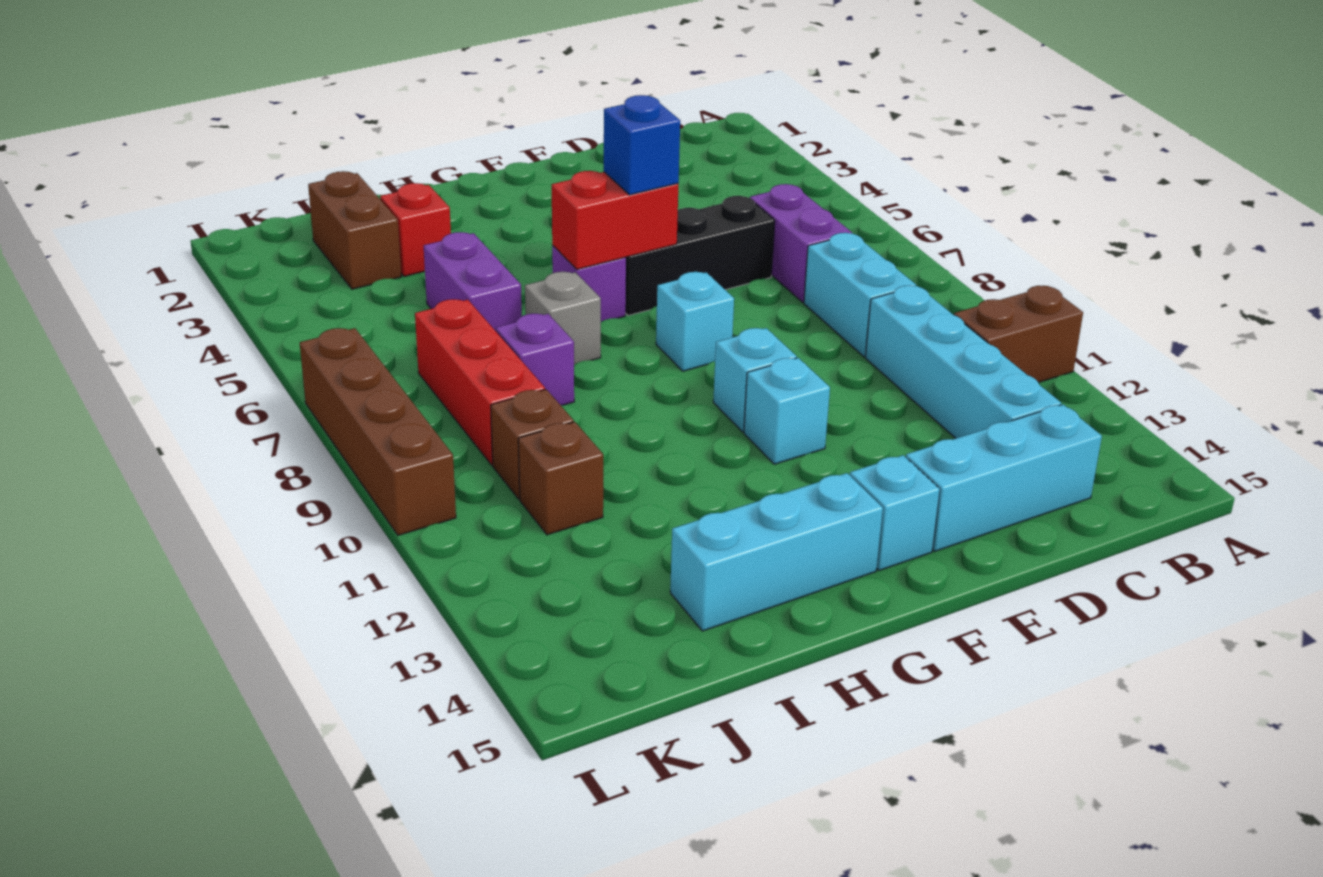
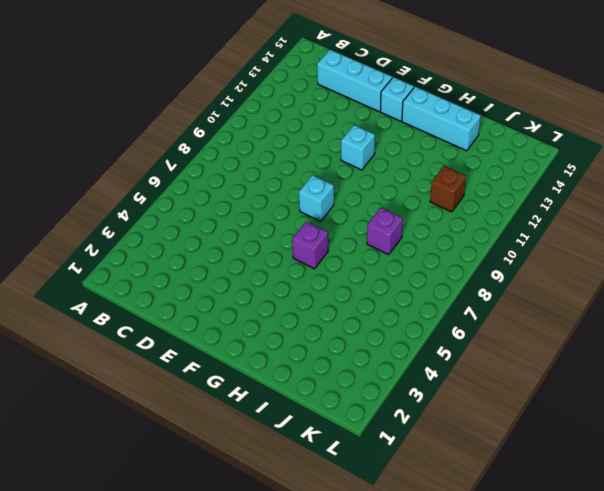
none -> brown brick A11:B11 level 1
none -> purple brick C6:C7 level 1
none -> cyan brick C8:C9 level 1

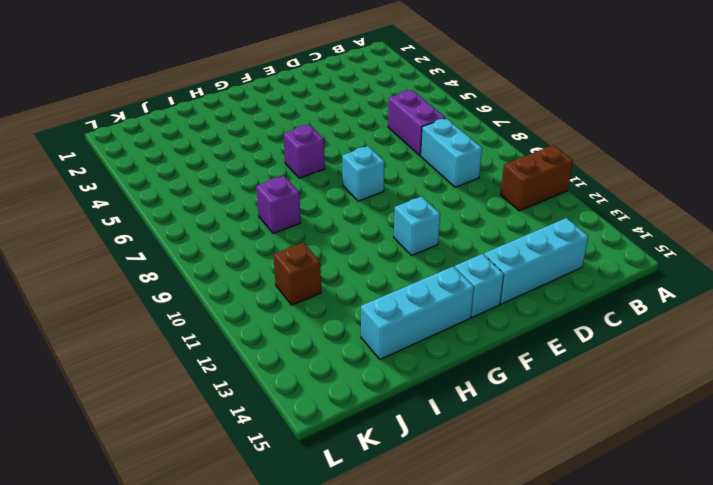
none -> cyan brick C10:C13 level 1
none -> black brick D6:F6 level 1
none -> cyan brick F10 level 1

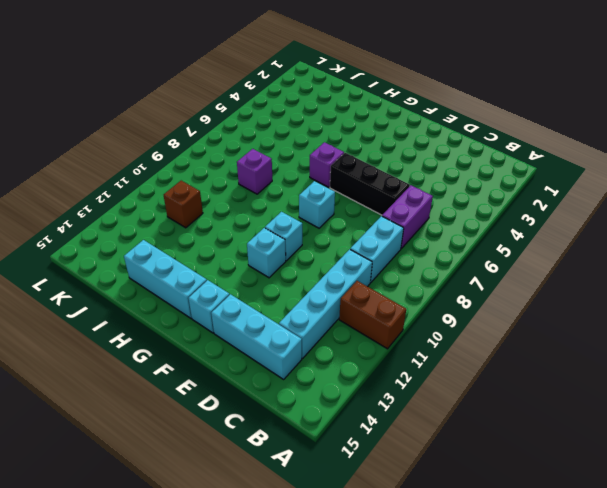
none -> grey brick H7 level 1
none -> red brick I3 level 1
none -> purple brick I5:I6 level 1

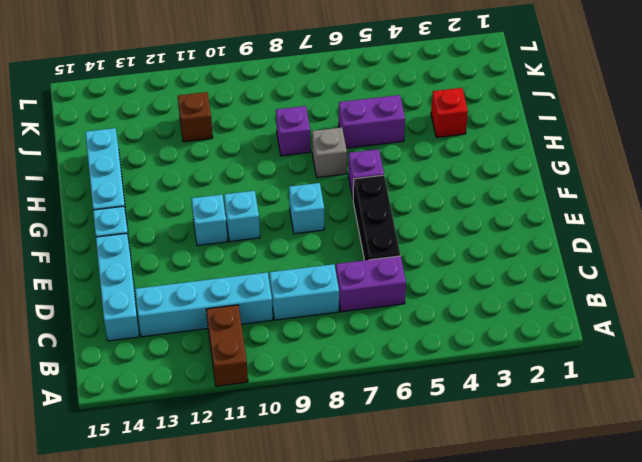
none -> brown brick J2:J3 level 1
none -> red brick J7:J9 level 1
none -> brown brick J10 level 1

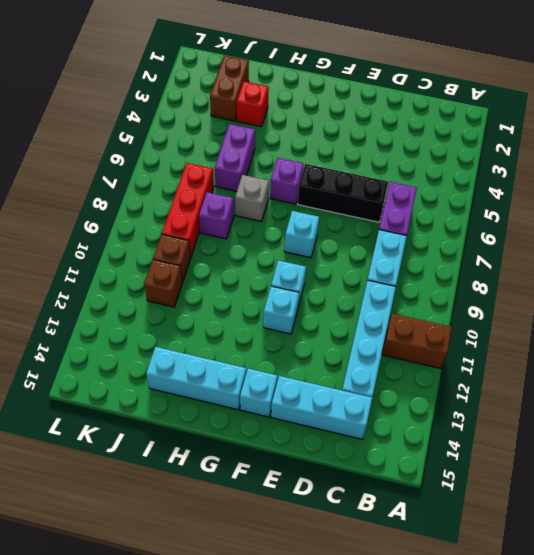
none -> brown brick L7:L10 level 1
none -> red brick F6:G6 level 2
none -> blue brick F6 level 3

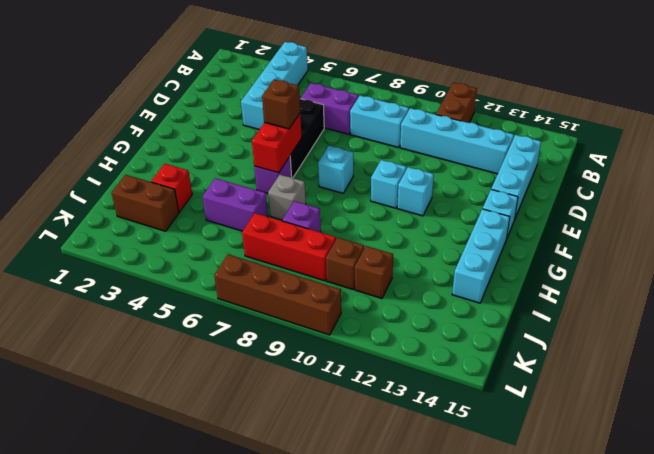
cyan brick A4:D4 level 1 -> none
brown brick F6 level 3 -> blue brick F6 level 3

